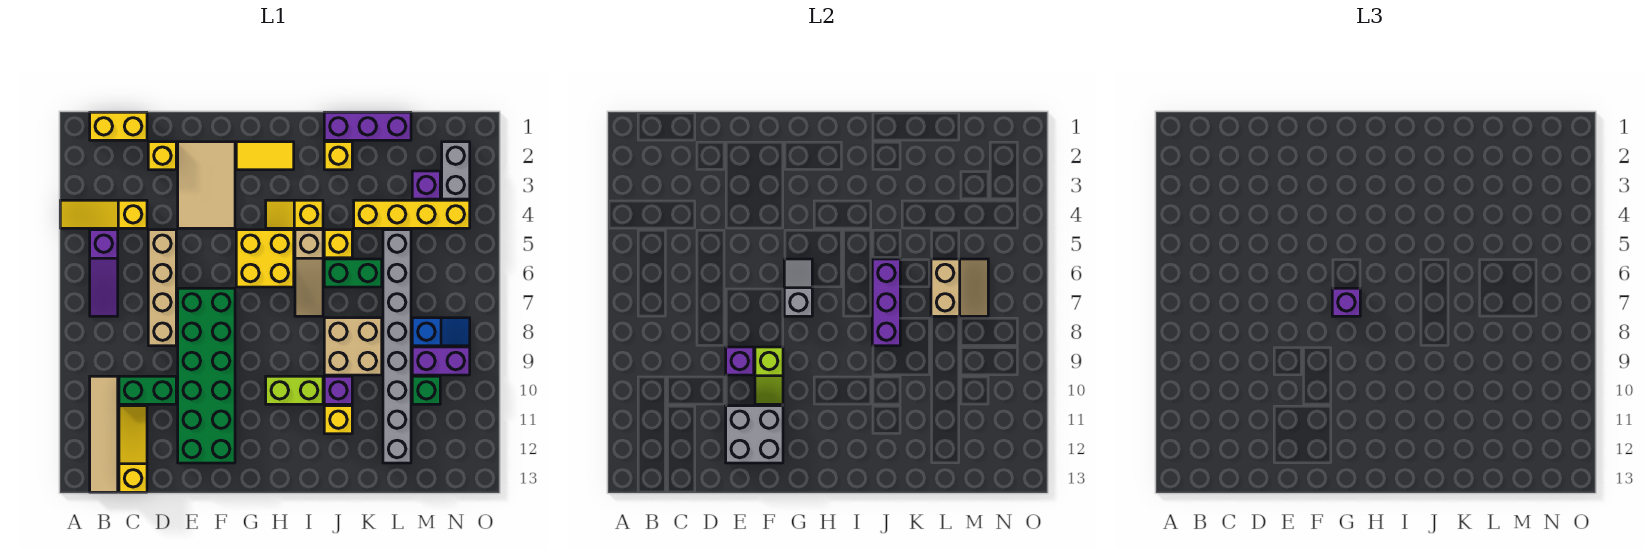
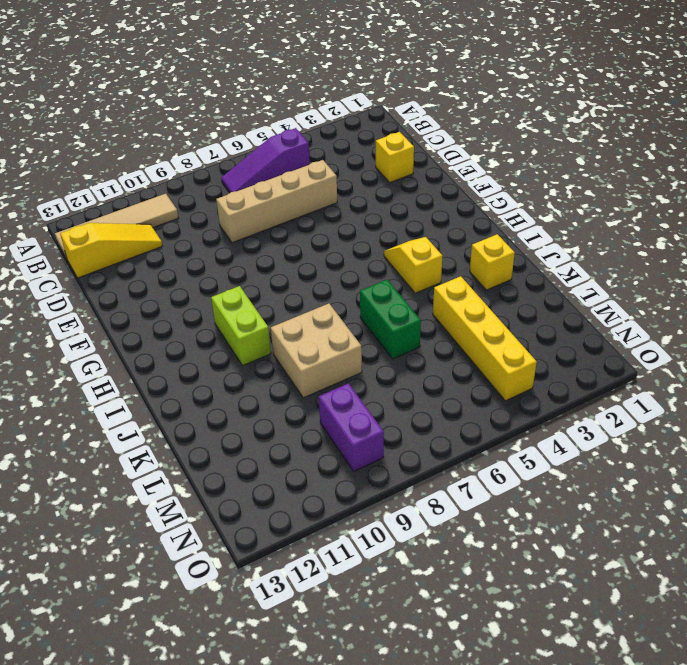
none -> yellow slope A4:C4 level 1 top C
none -> yellow brick B1:C1 level 1
none -> green brick C10:D10 level 1
none -> tan tile E2:F4 level 1

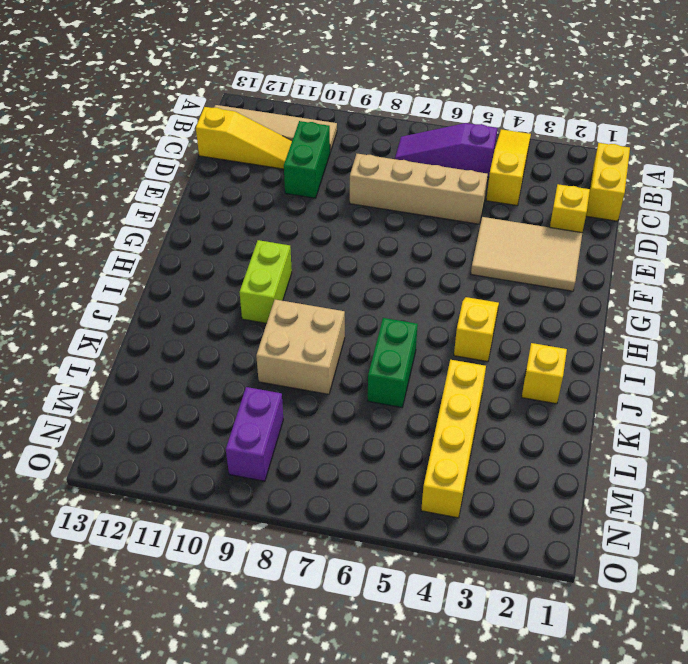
none -> green brick E7:F12 level 1
none -> yellow tile G2:H2 level 1
none -> yellow brick G5:H6 level 1
none -> tan slope I5:I7 level 1 top 5

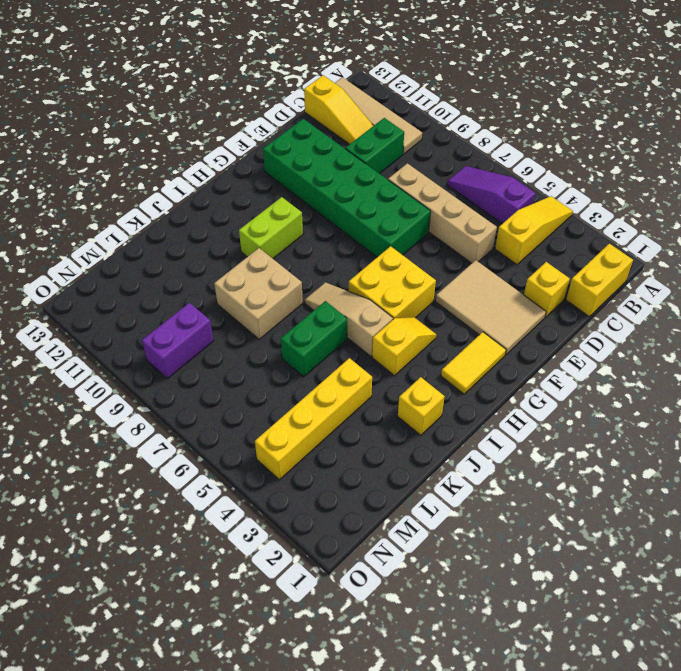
none -> purple brick J1:L1 level 1
none -> yellow brick J5 level 1
none -> purple brick J10 level 1
none -> yellow brick J11 level 1

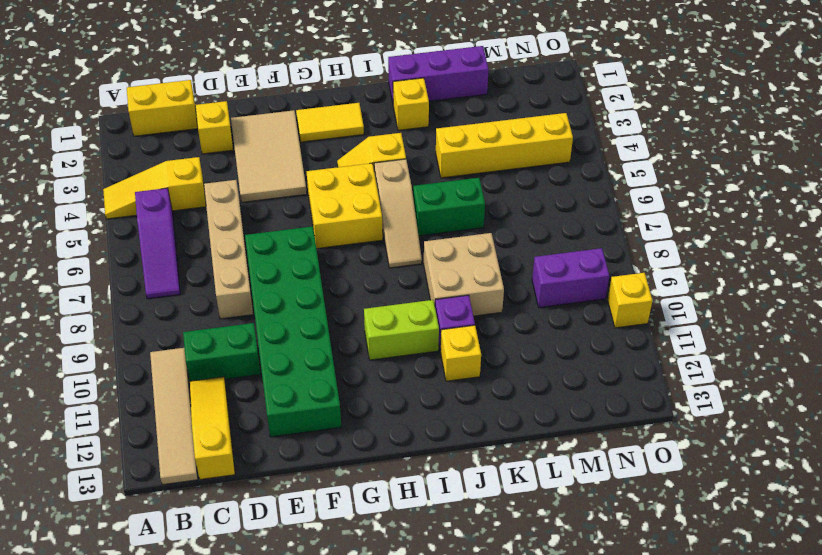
yellow brick O10 level 1 -> yellow brick J5 level 1
none -> grey brick L5:L12 level 1
none -> purple brick M3 level 1
none -> blue slope M8:N8 level 1 top M
none -> green brick M10 level 1

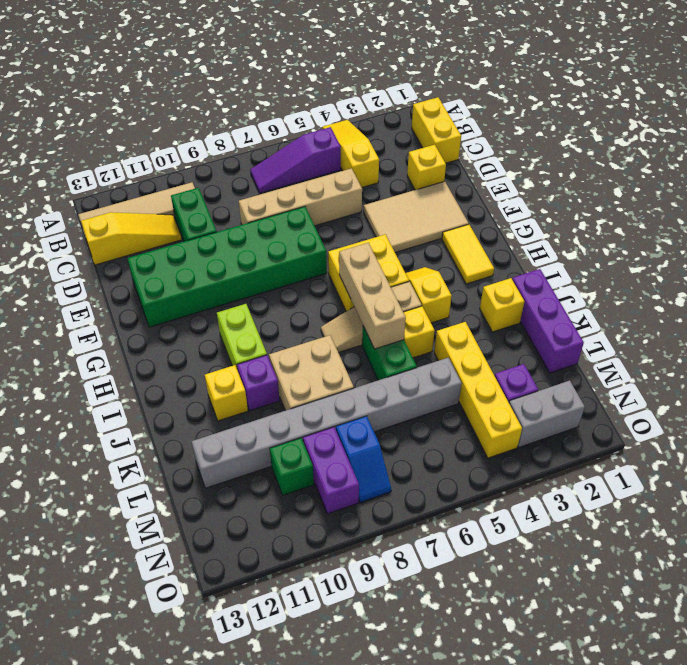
tan brick H6:J6 level 2 -> purple brick J6:J8 level 2
none -> purple brick E9 level 2
none -> grey brick E11:F12 level 2
none -> lime slope F9:F10 level 2 top 9
none -> grey slope G6:G7 level 2 top 7

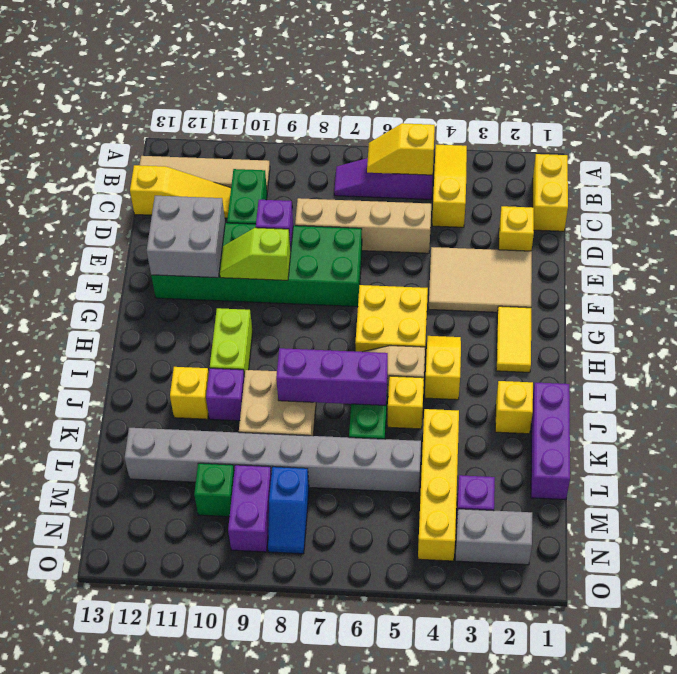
yellow slope B5:B6 level 2 top 5 -> none
none -> grey slope G6:G7 level 2 top 7
none -> tan slope L6:M7 level 2 top L
none -> purple brick G7 level 3

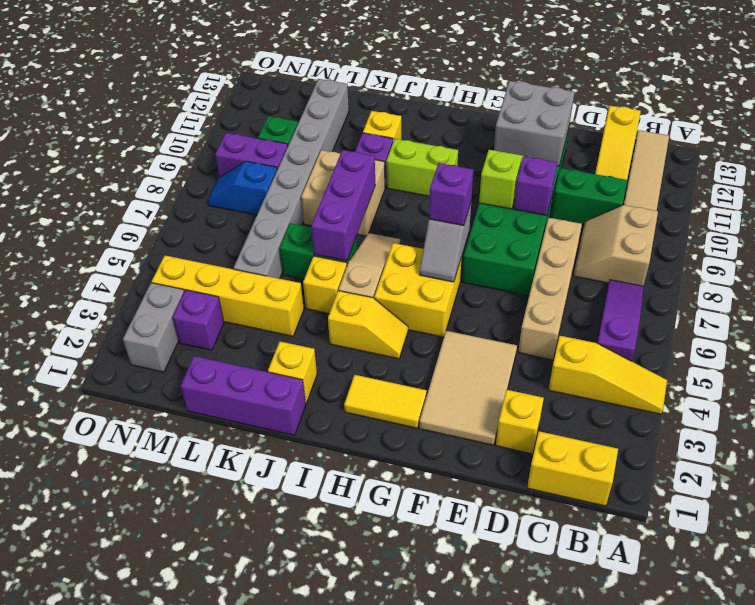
tan slope B8:C9 level 1 top B -> tan slope L6:M7 level 2 top L

